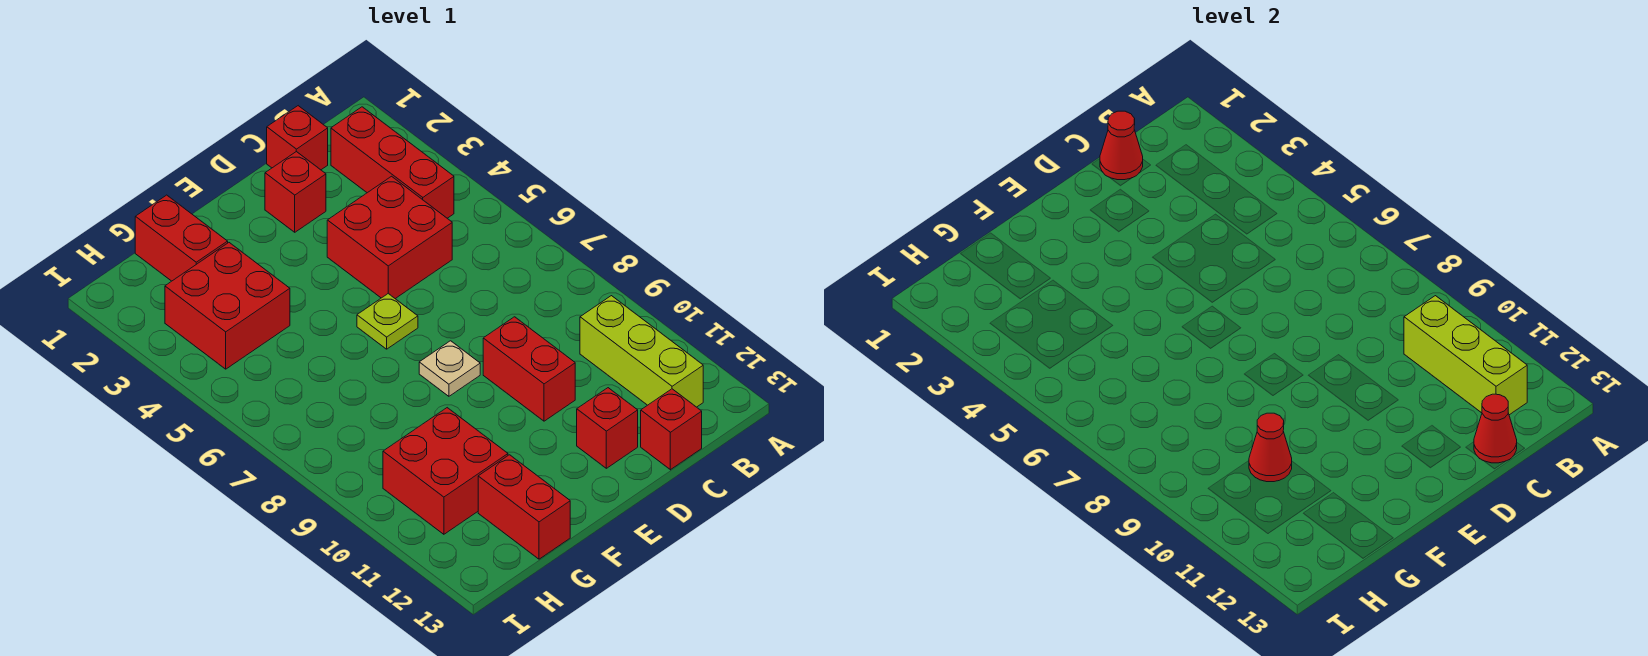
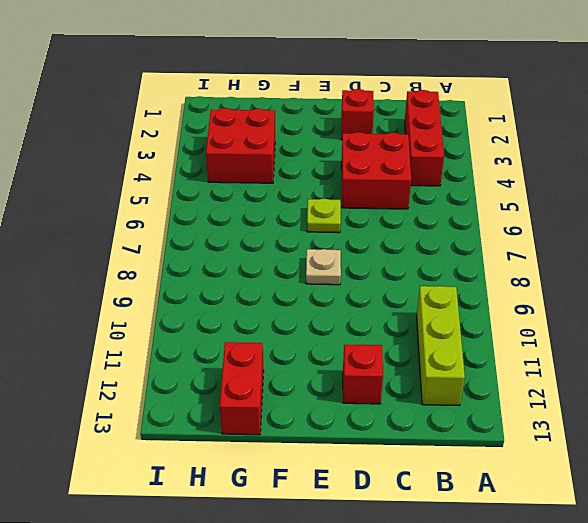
none -> red brick C1 level 1
none -> red brick C13 level 1
none -> red brick D9:D10 level 1

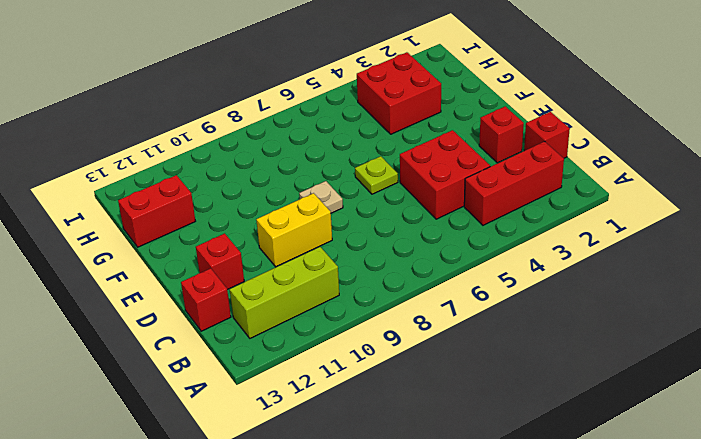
yellow brick D9:D10 level 1 -> red brick D9:D10 level 1
none -> red brick G1:G2 level 1
none -> red brick G10:H11 level 1
none -> lime brick B10:B12 level 2

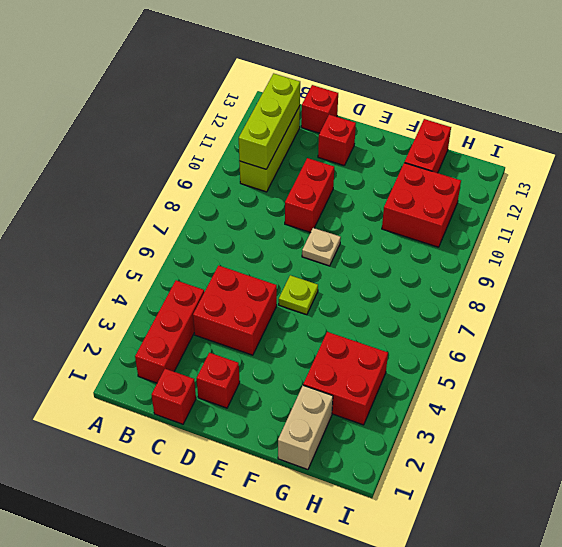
tan brick G1:G2 level 1 -> red brick G1:G2 level 1
none -> red cone C1 level 2
none -> red cone C13 level 2
none -> red cone G10 level 2

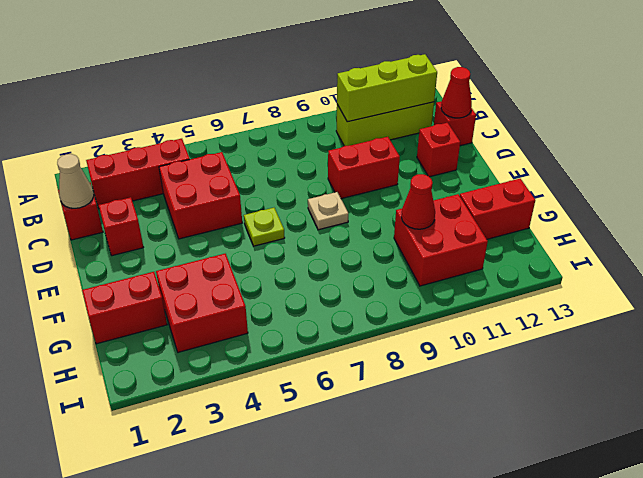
tan cone C1 level 2 -> red cone C1 level 2

